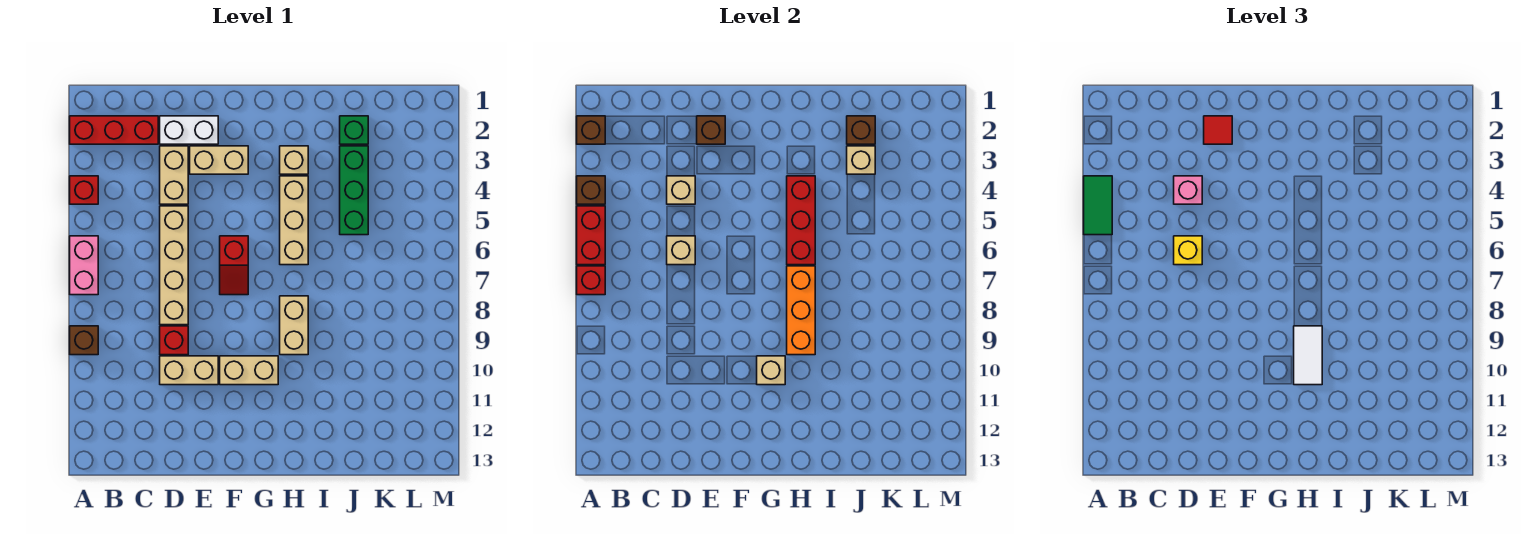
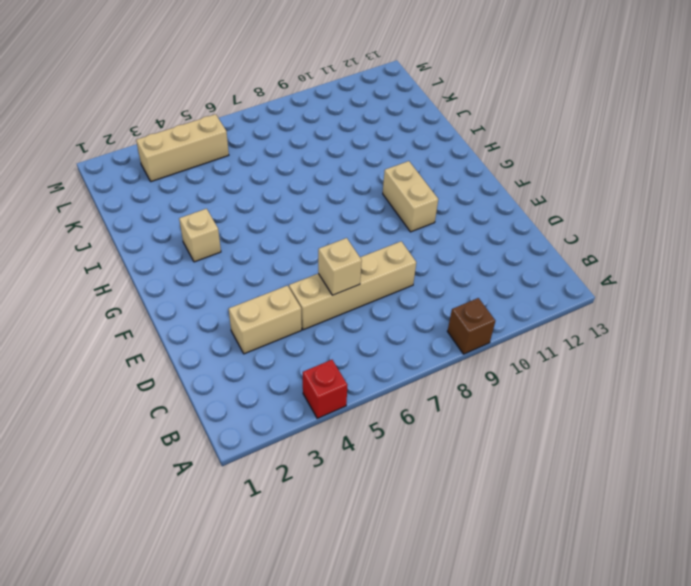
tan brick L3:L5 level 1 -> tan brick H4:H6 level 1
none -> red brick A2:C2 level 1
none -> pink brick A6:A7 level 1
none -> white brick D2:E2 level 1
none -> red brick D9 level 1

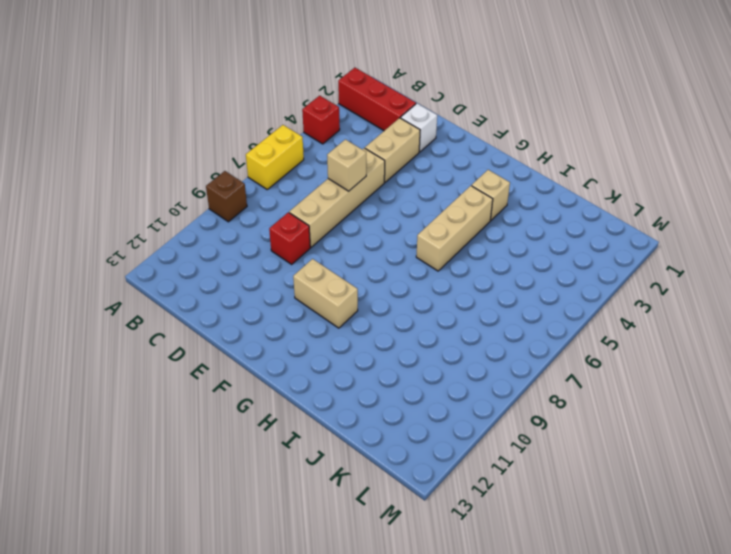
yellow brick A6:A7 level 1 -> pink brick A6:A7 level 1
white brick D2 level 1 -> white brick D2:E2 level 1
none -> tan brick D10:E10 level 1
none -> tan brick E3:F3 level 1
none -> red slope F6:F7 level 1 top 6
none -> tan brick H8:H9 level 1

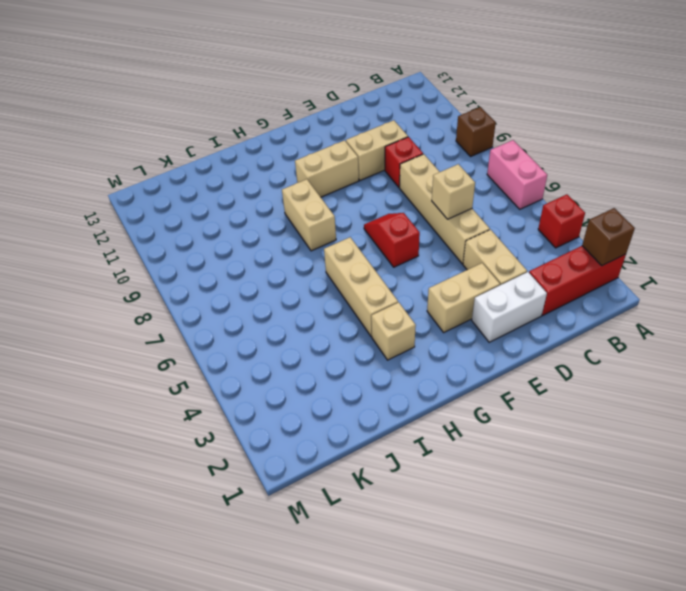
none -> green brick J2 level 1
none -> green brick J3:J5 level 1
none -> brown brick A4 level 2
none -> red brick A5:A6 level 2

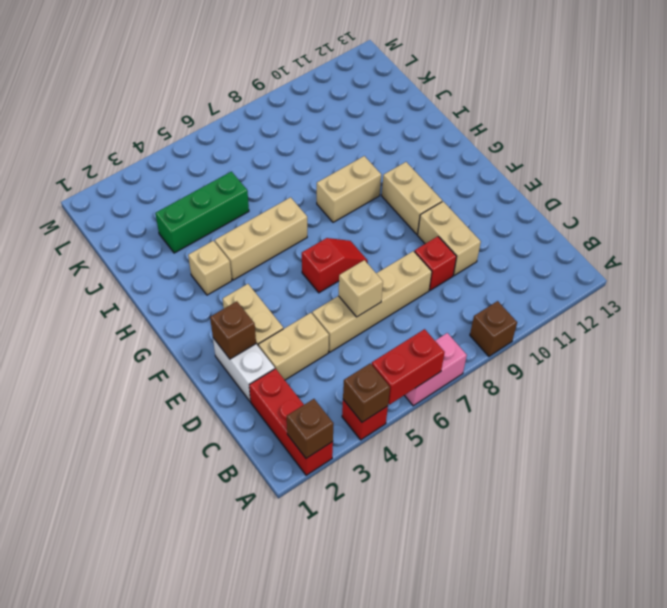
none -> green brick J2 level 1
none -> red brick A7 level 2
none -> tan brick D4 level 2
none -> tan brick G10 level 2

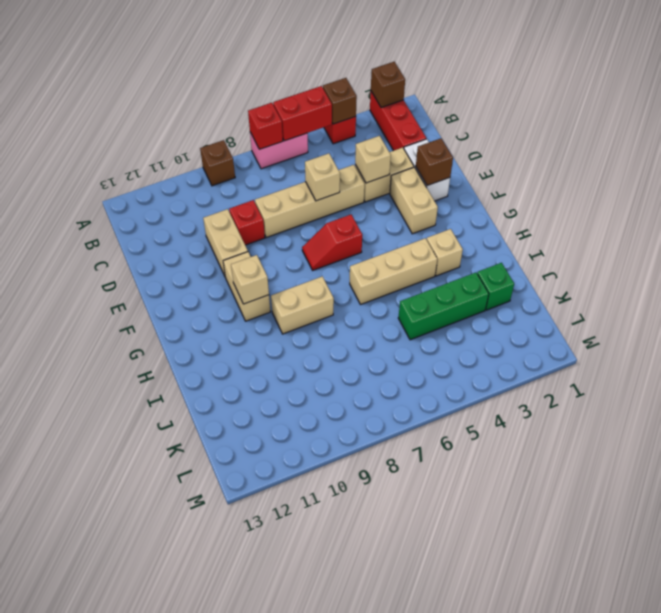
none -> red brick H4:H6 level 2
none -> orange brick H7:H9 level 2
none -> brown brick J2 level 2
none -> tan brick J3 level 2

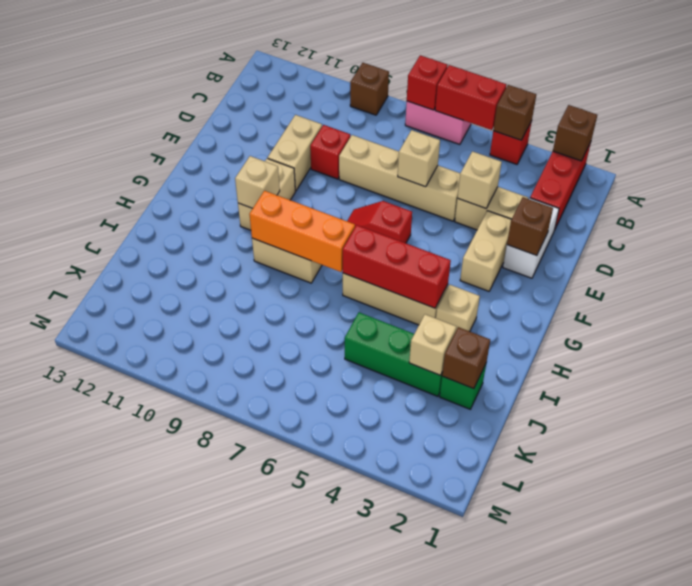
none -> green tile A4:A5 level 3
none -> pink brick D4 level 3
none -> yellow brick D6 level 3
none -> red tile E2 level 3

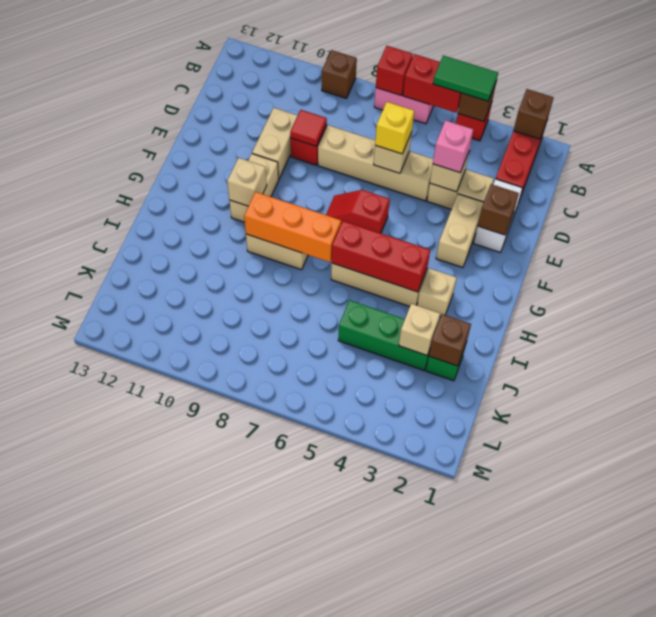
red tile D9 level 2 -> red tile E2 level 3
none -> white tile H9:H10 level 3

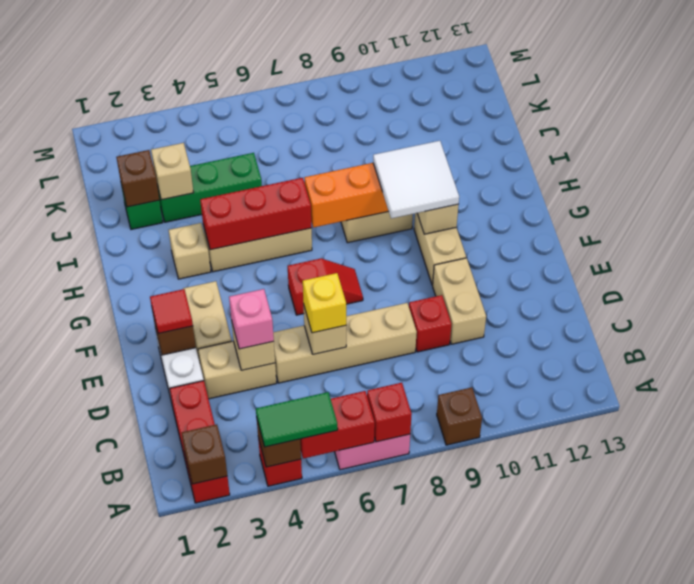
white tile G9:H10 level 3 -> white tile H9:H10 level 3

